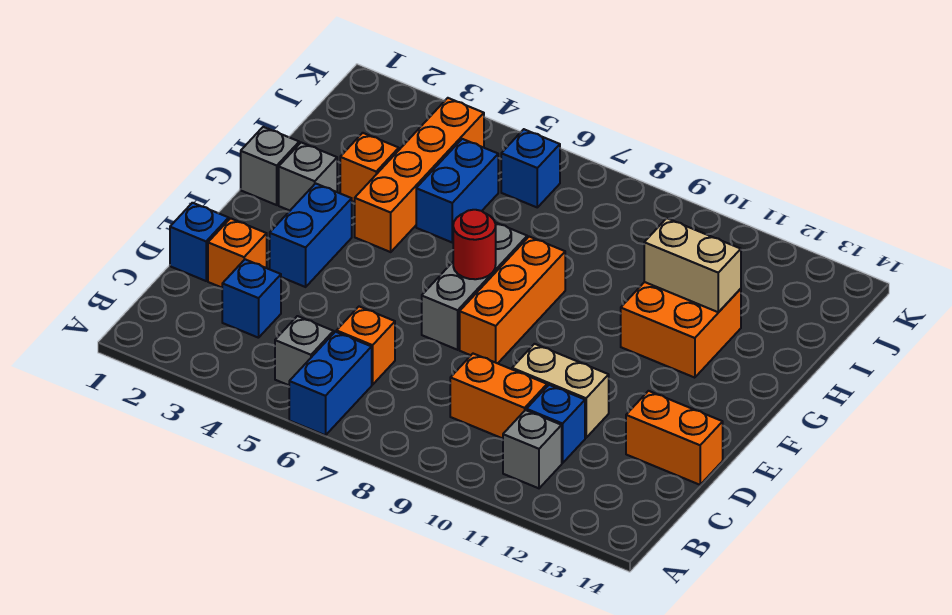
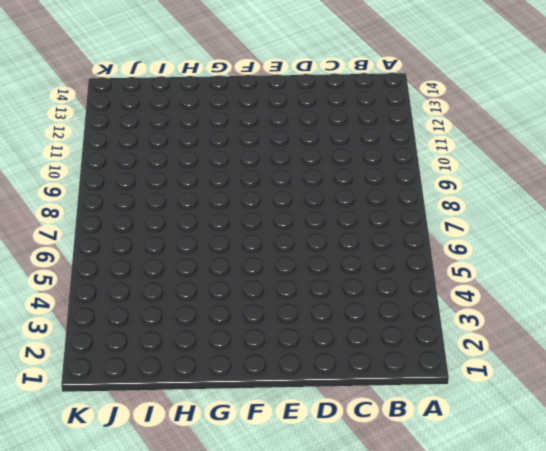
none -> blue brick A6:B6 level 1
none -> grey brick B5 level 1
none -> grey brick B11 level 1

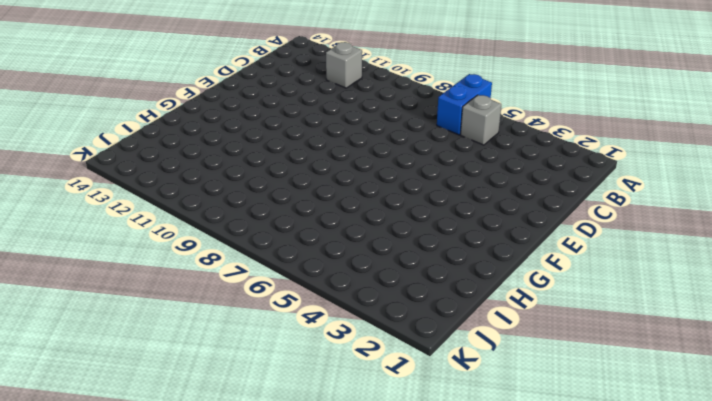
none -> blue brick C3 level 1
none -> orange brick C6 level 1
none -> orange brick C9:C10 level 1

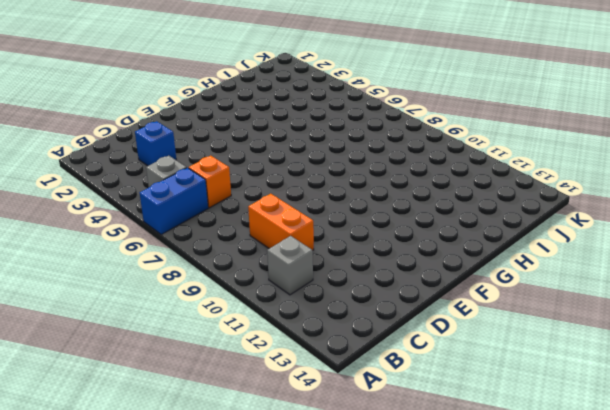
none -> blue brick C11 level 1
none -> blue brick D1 level 1
none -> orange brick D2 level 1

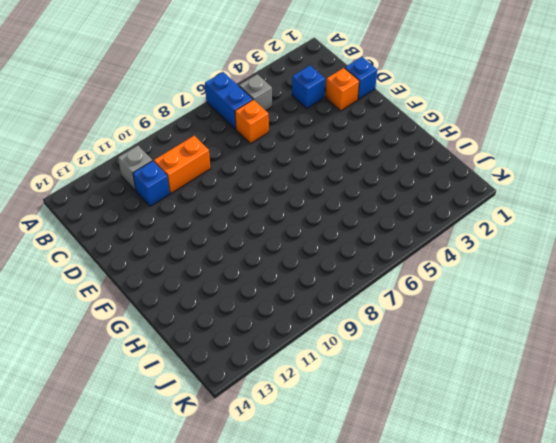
none -> tan brick D10:D11 level 1
none -> orange brick D13:D14 level 1
none -> blue brick E3:F3 level 1

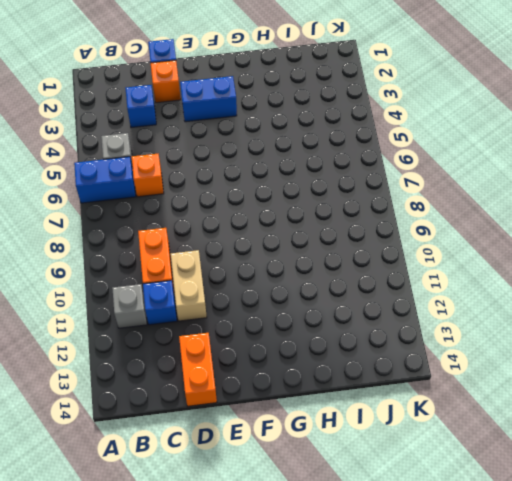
none -> grey brick E7:G7 level 1
none -> orange brick E8:G8 level 1
none -> grey brick G1 level 1

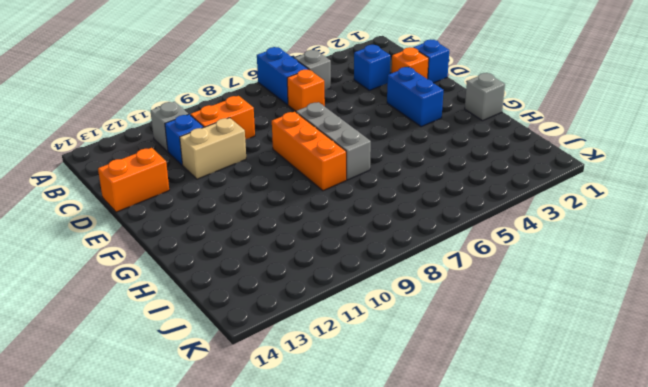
none -> grey brick G2 level 1
none -> orange brick G4:J4 level 1
none -> orange brick G11:H12 level 1

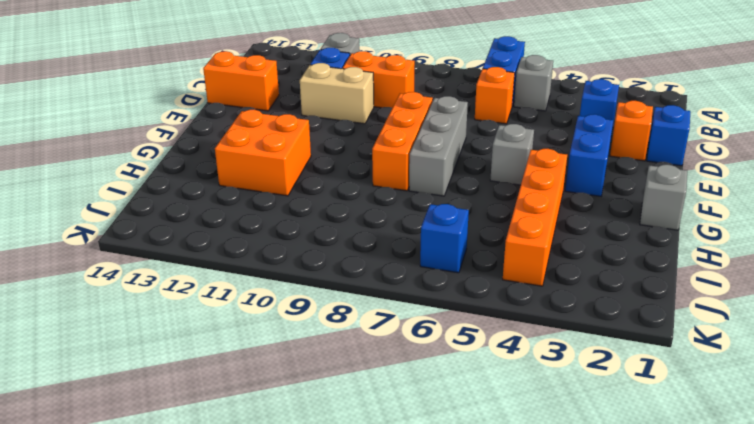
grey brick F5 level 1 -> grey brick G2 level 1
none -> orange brick H3 level 1
none -> blue brick H5:I5 level 1
none -> red round brick F7 level 2

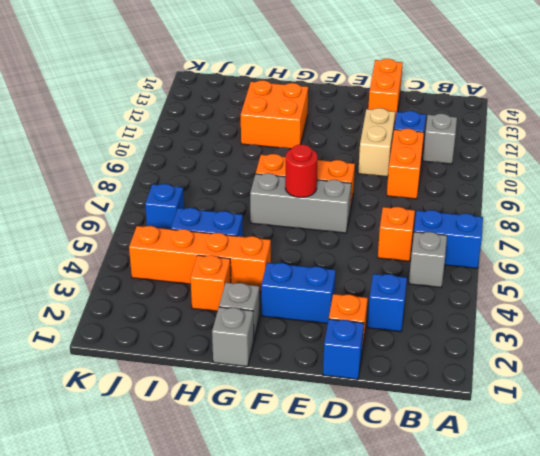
none -> tan brick H11:H12 level 2

